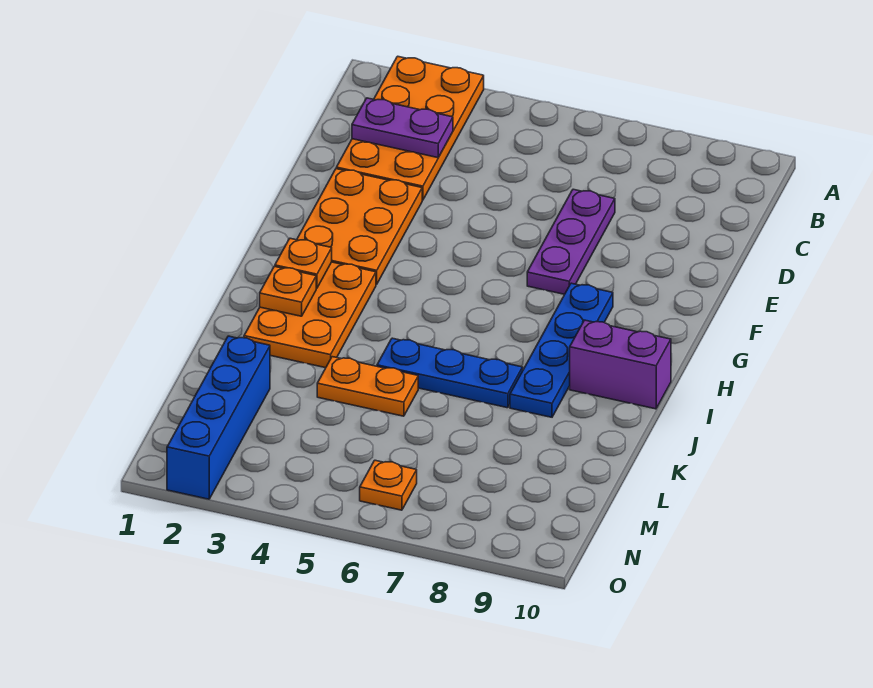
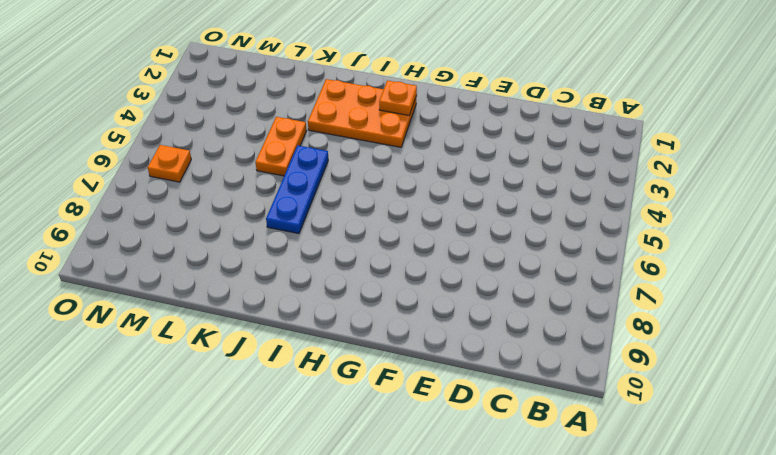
none -> orange plate A2:D3 level 1
none -> purple plate D7:F7 level 1
none -> orange plate E2:G3 level 1

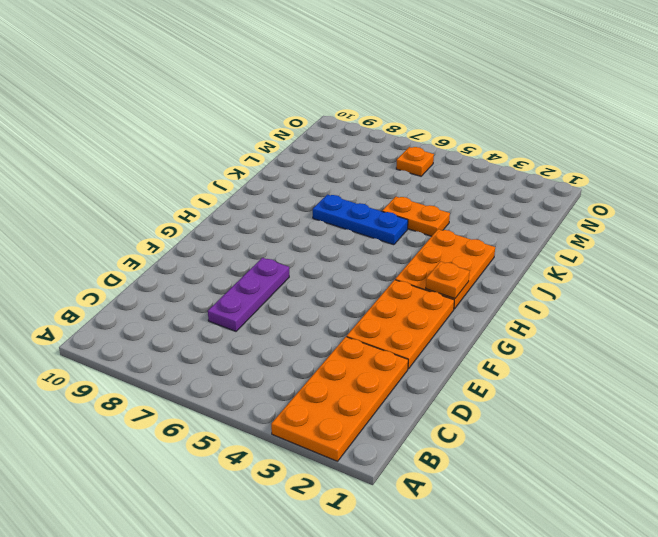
none -> blue plate G8:J8 level 1
none -> purple brick I9:I10 level 1
none -> blue brick L2:O2 level 1

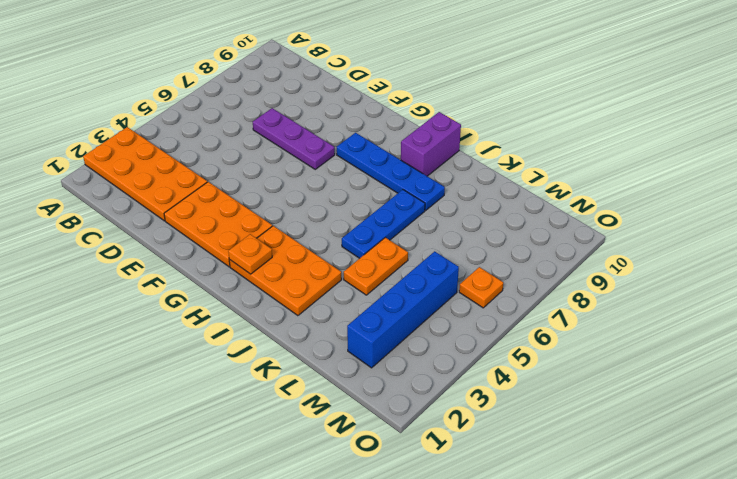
blue brick M2:M5 level 1 -> blue brick L2:O2 level 1
none -> purple plate C2:C3 level 2
none -> orange plate I2 level 2

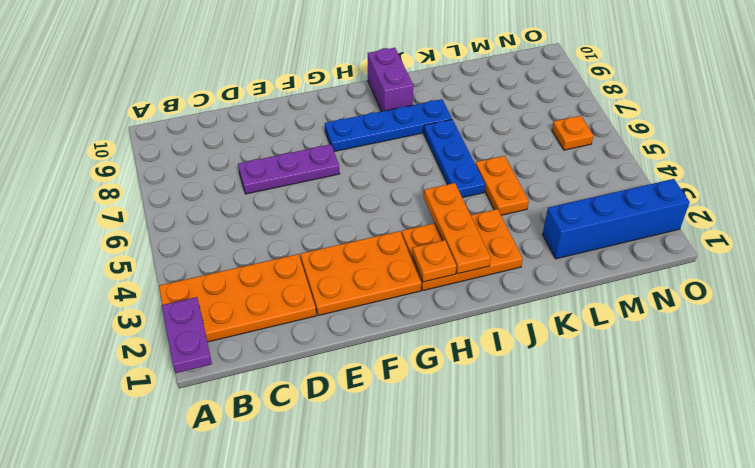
purple plate A1:A2 level 2 -> purple plate C2:C3 level 2
orange plate I2:I4 level 2 -> orange plate I2 level 2

